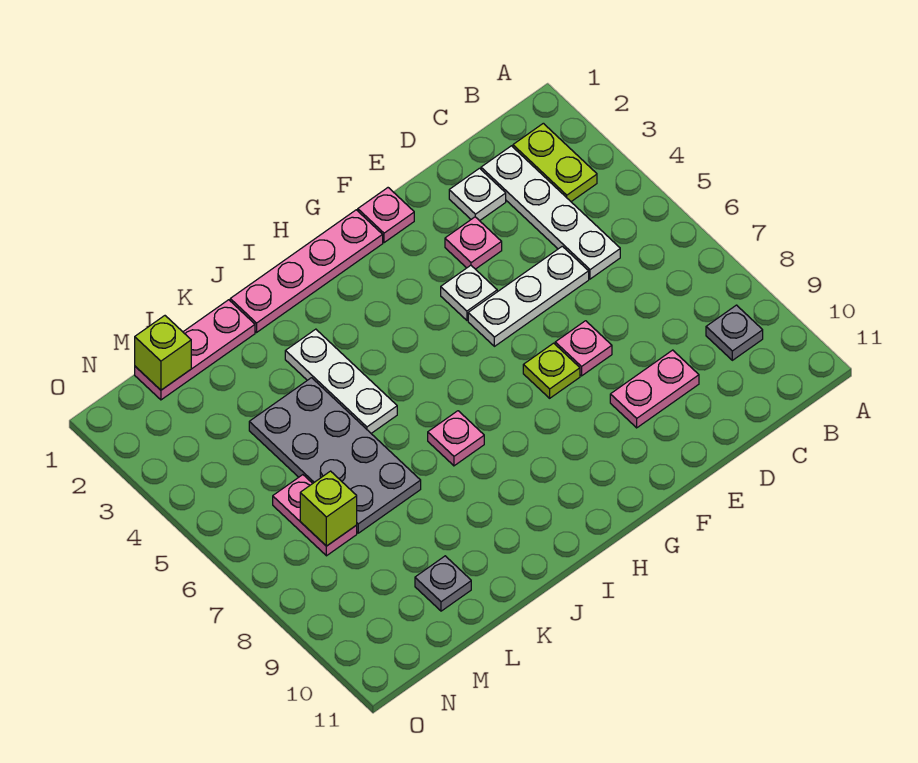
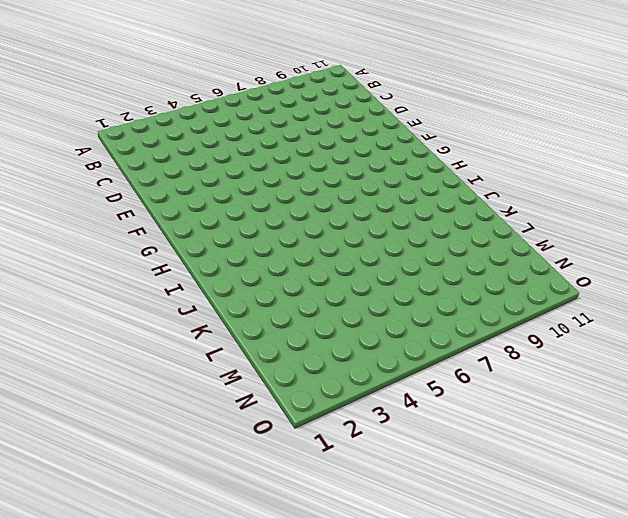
none -> lime plate B2:B3 level 1
none -> grey plate B9 level 1
none -> white plate C2:C5 level 1

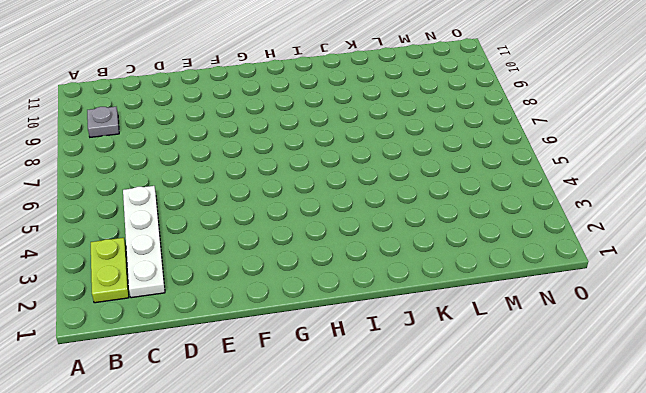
none -> white plate D2 level 1
none -> white plate D5:F5 level 1
none -> pink plate D9:E9 level 1

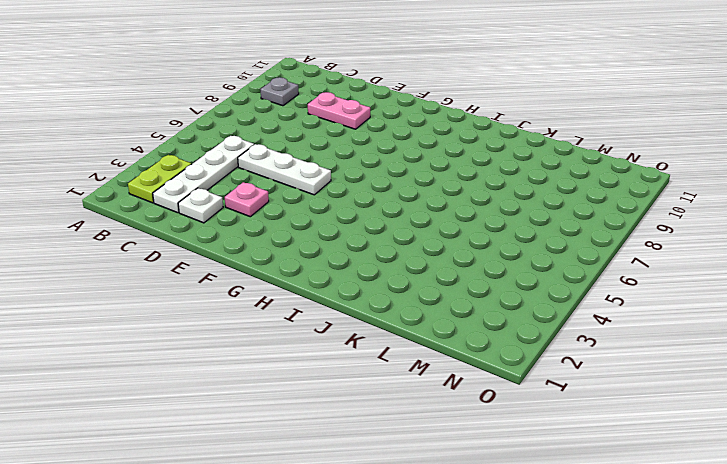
none -> pink plate E7 level 1
none -> pink plate F1 level 1
none -> white plate F4 level 1

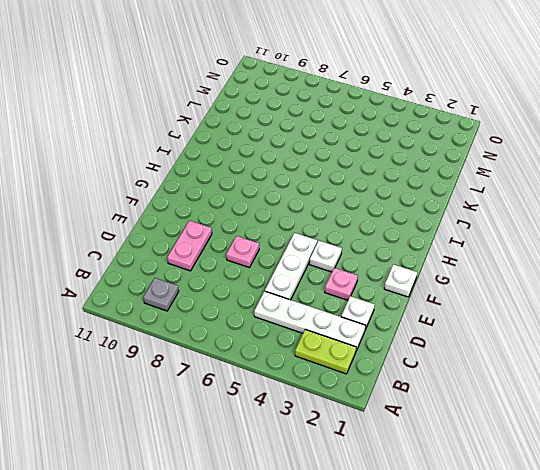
white plate F1 level 1 -> pink plate F1 level 1
none -> lime plate F7 level 1
none -> pink plate G1:J1 level 1
none -> pink plate I7 level 1

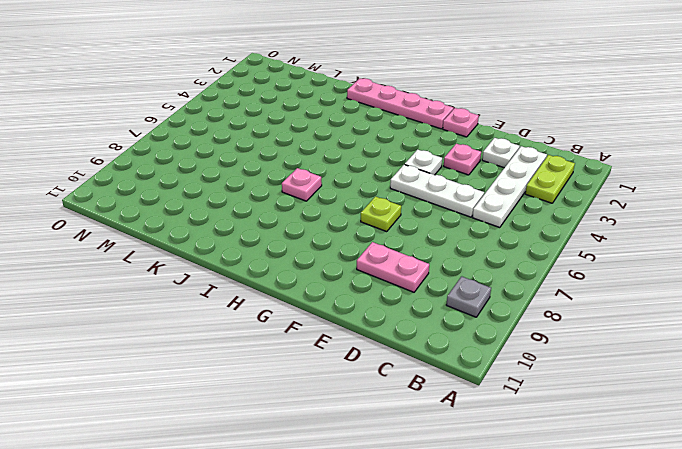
none -> pink plate E7 level 1
none -> white plate J3:J5 level 1
none -> pink plate K1:M1 level 1

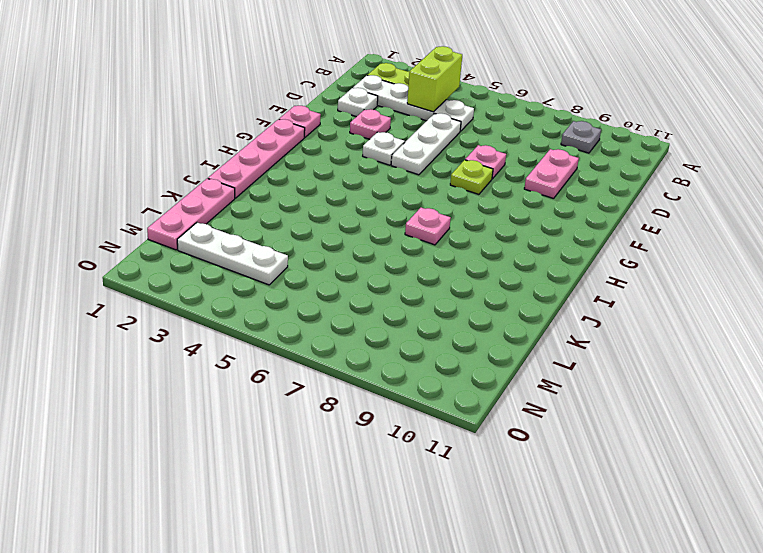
lime brick B4:C4 level 2 -> none
white plate M2:M4 level 1 -> white plate J3:J5 level 1
none -> grey plate K4:L7 level 1
none -> grey plate L10 level 1
none -> pink plate M6:M7 level 1

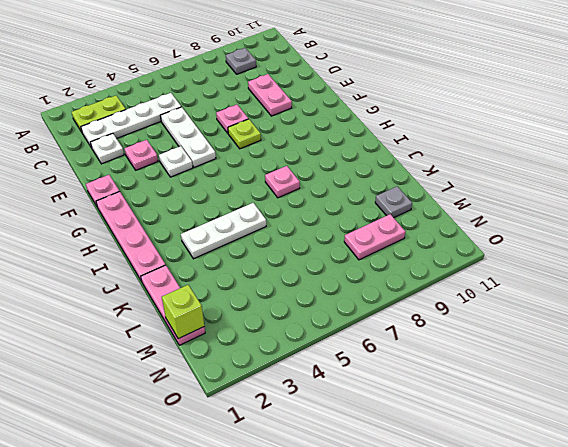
pink plate M8:M9 level 1 -> pink plate M6:M7 level 1
none -> grey plate K4:L7 level 1
none -> lime brick M7 level 2

